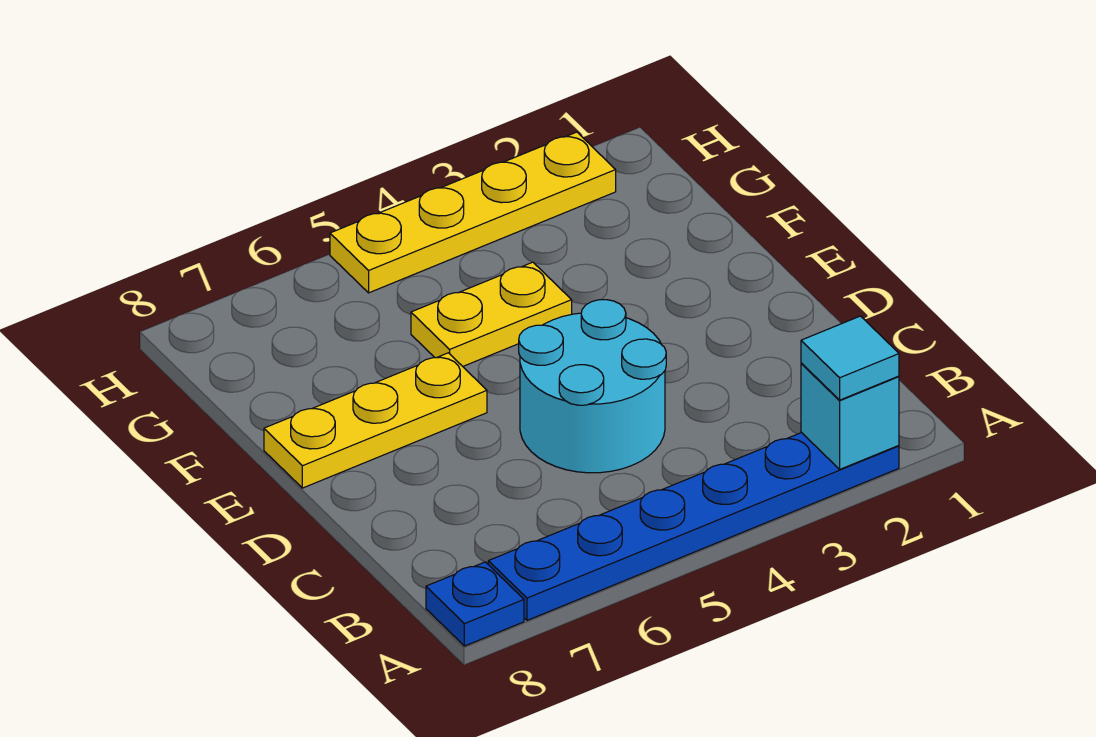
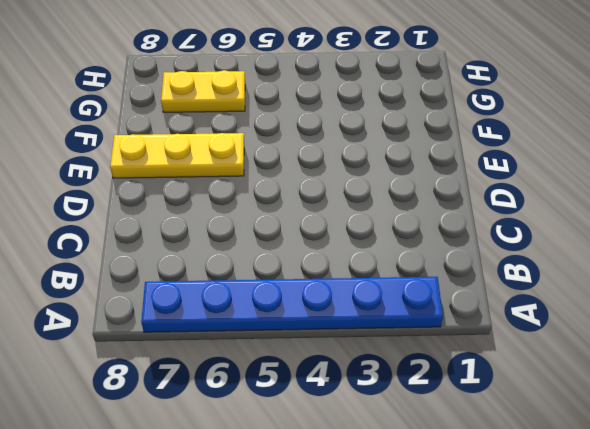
yellow plate G6:G7 level 1 -> yellow plate F4:F5 level 1
none -> blue plate A8 level 1
none -> cyan round brick C4:D5 level 1

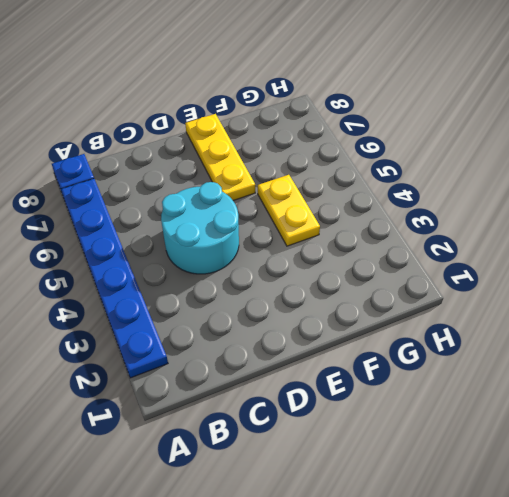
none -> yellow plate H2:H5 level 1
none -> cyan brick A2 level 2

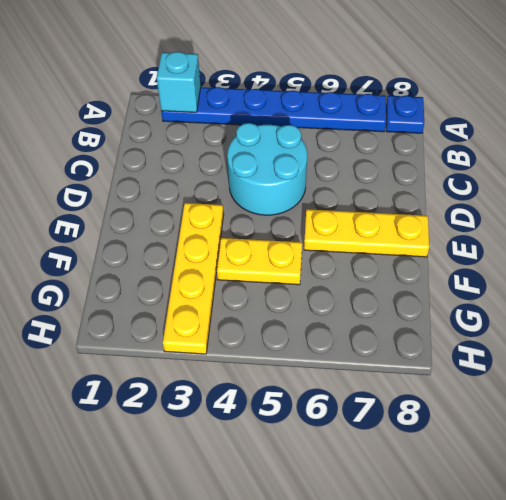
yellow plate E3:H3 level 1 -> yellow plate H2:H5 level 1
none -> cyan tile A2 level 3

